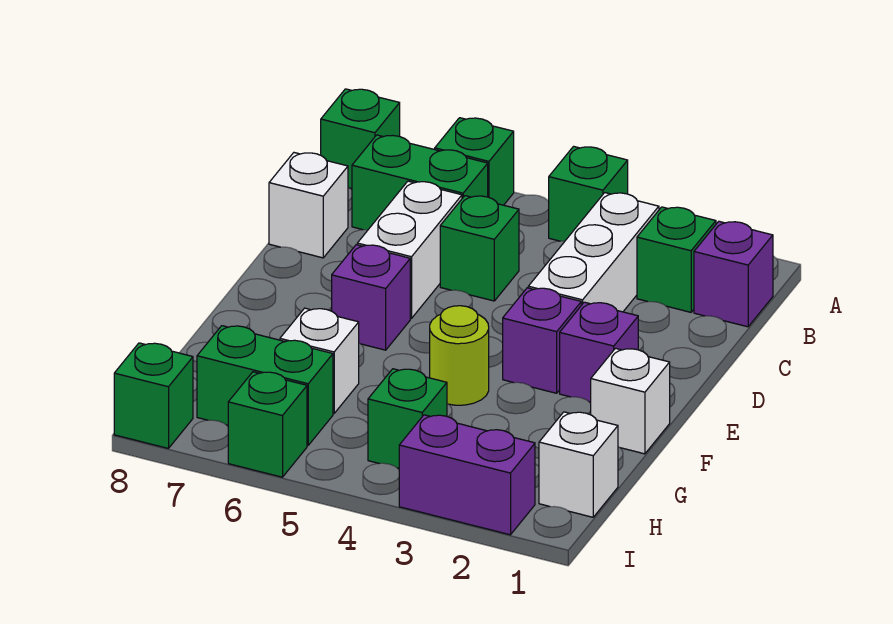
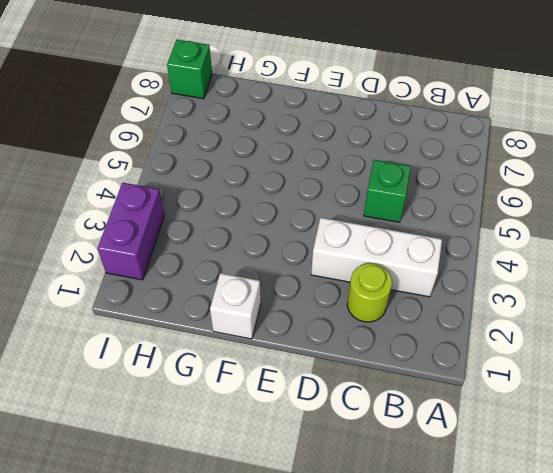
lime round brick C2 level 1 -> lime round brick F4 level 1
none -> green brick A4 level 1
none -> green brick A6 level 1
none -> green brick A8 level 1

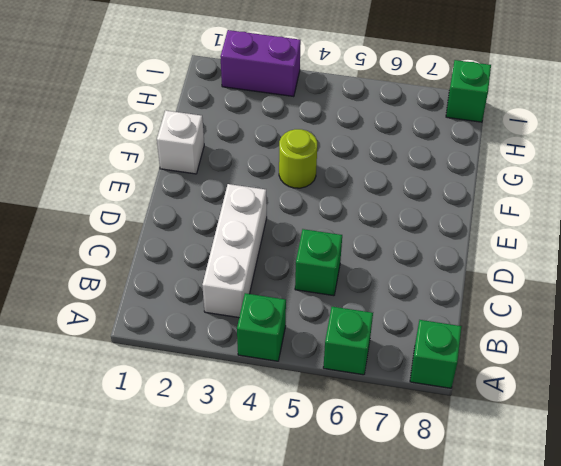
none -> purple brick B1 level 1
none -> green brick B2 level 1
none -> green brick B6:B7 level 1

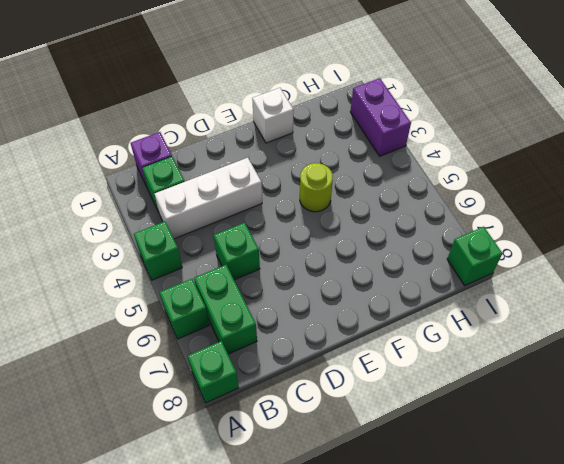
none -> white brick C6:D6 level 1
none -> white brick C8 level 1
none -> purple brick E2 level 1

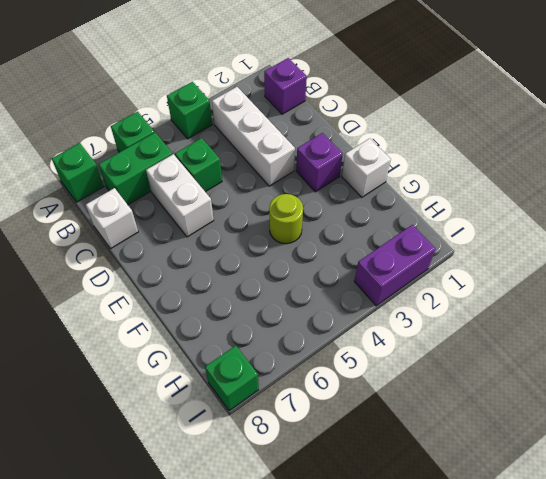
none -> green brick B2 level 1
none -> purple brick E3 level 1
none -> purple brick E6 level 1

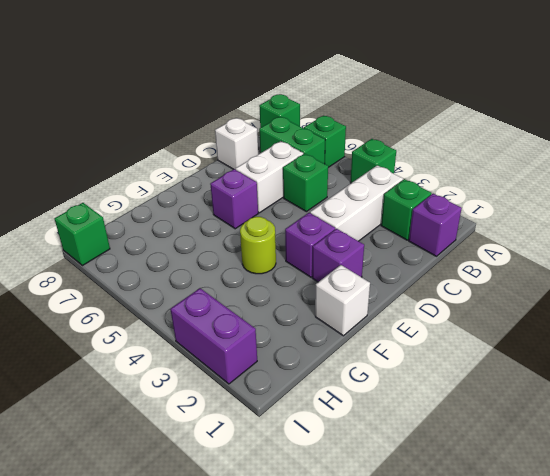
none -> white brick G6 level 1
none -> white brick H1 level 1
none -> green brick H4 level 1

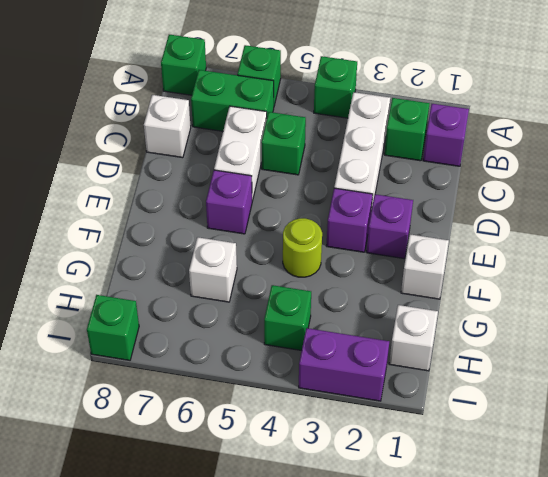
none -> green brick H6:H7 level 1
none -> green brick I6 level 1

